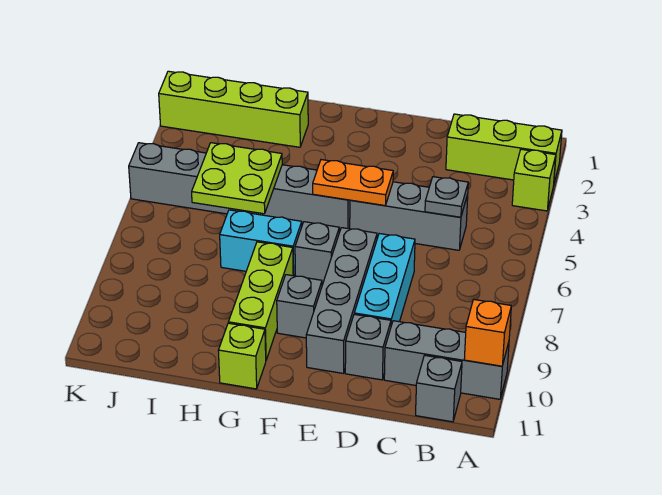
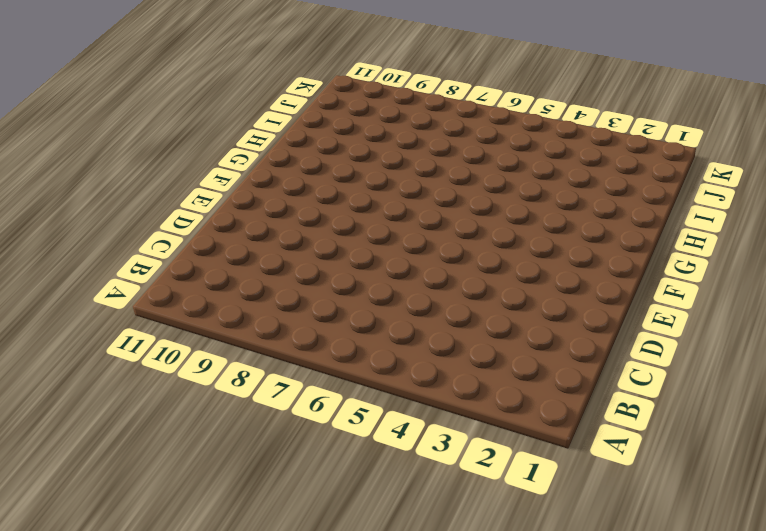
none -> lime brick A2:C2 level 1
none -> lime brick A3 level 1
none -> grey brick A10:C10 level 1

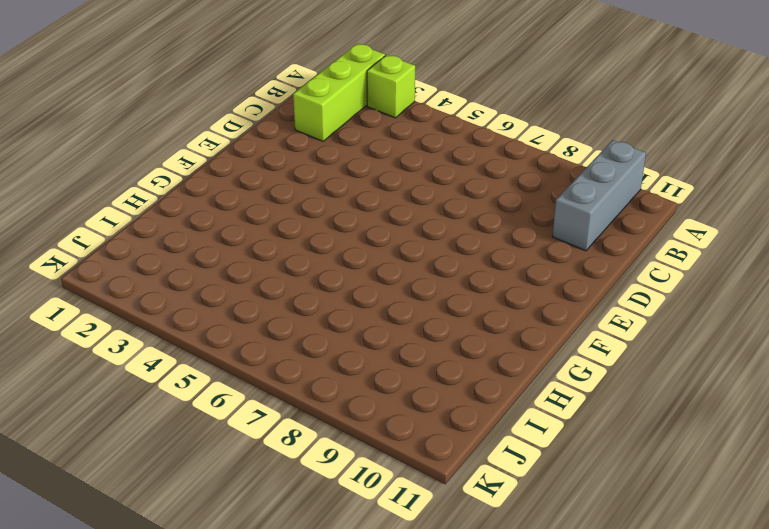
none -> grey brick B11 level 1
none -> grey brick C5:E5 level 1
none -> cyan brick D7:D9 level 1

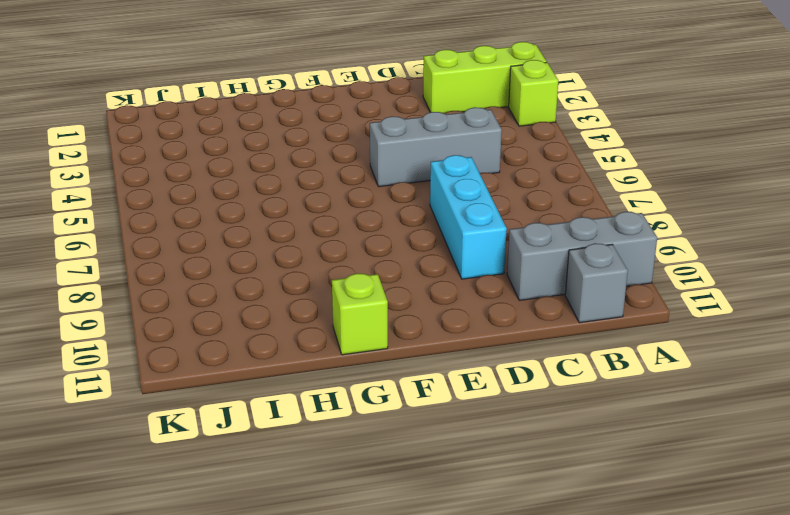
none -> grey brick D10 level 1
none -> grey brick E7:E10 level 1
none -> grey brick F5:K5 level 1

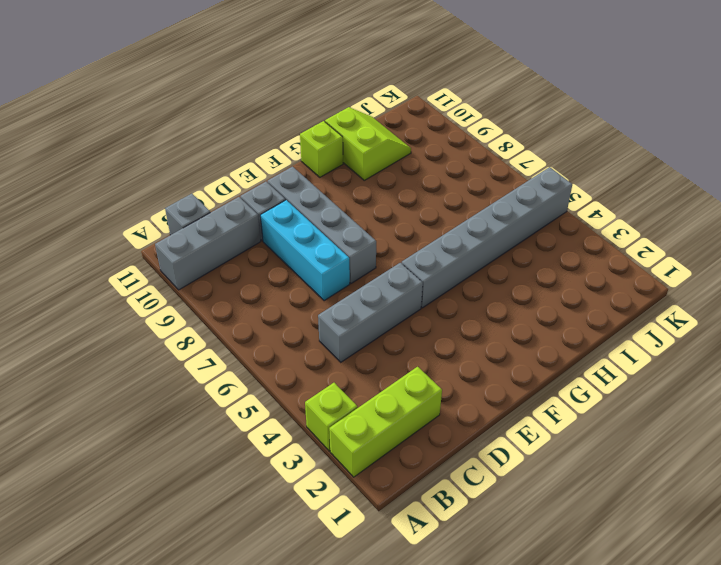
lime slope H10:I11 level 1 top H -> none
none -> grey brick F7 level 1
none -> grey brick F9 level 1
none -> cyan brick G7:H7 level 1

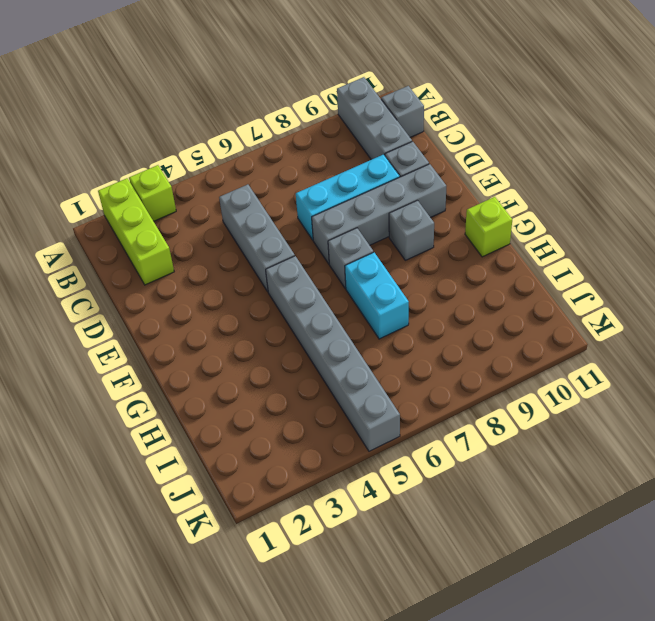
none -> lime brick G8:G10 level 1
none -> lime brick H2:K2 level 1
none -> orange brick A10 level 2

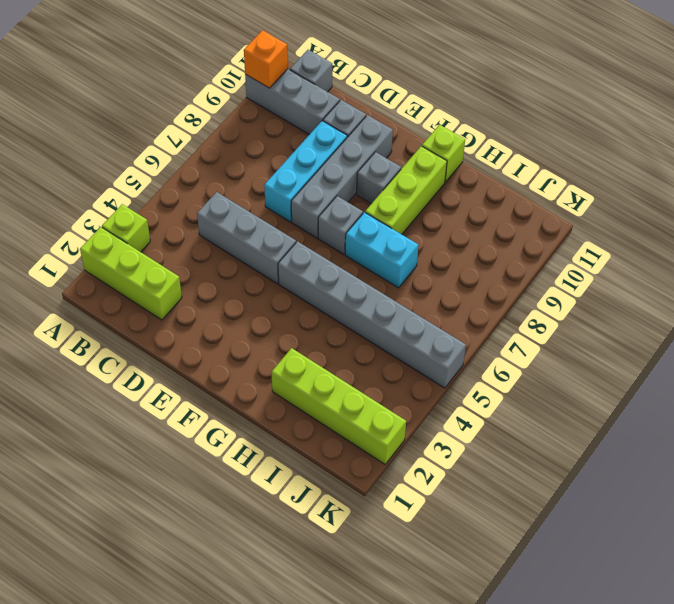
none -> grey plate C5 level 2
none -> orange plate E5:F5 level 2
none -> lime plate H5:I6 level 2

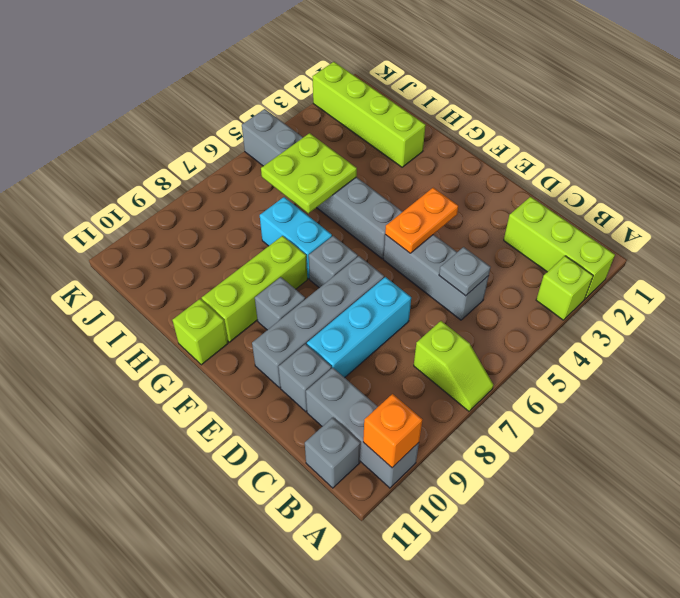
lime slope A7:B7 level 1 top B -> none
orange plate E4:E5 level 2 -> orange plate E5:F5 level 2

